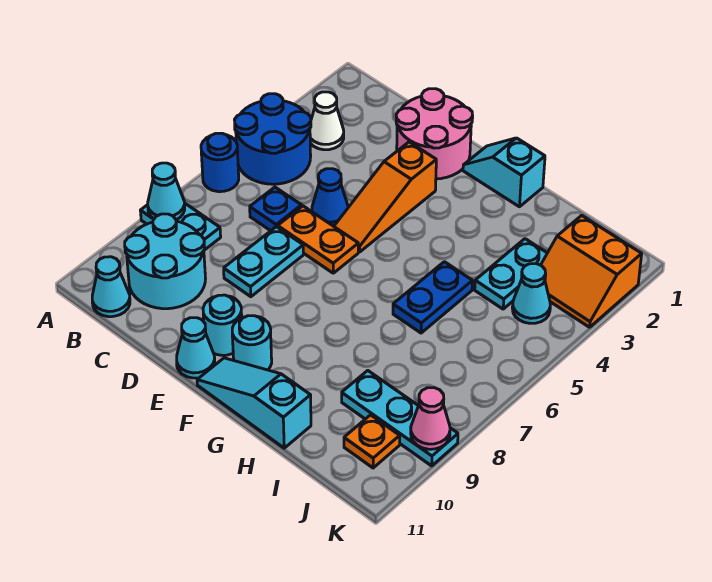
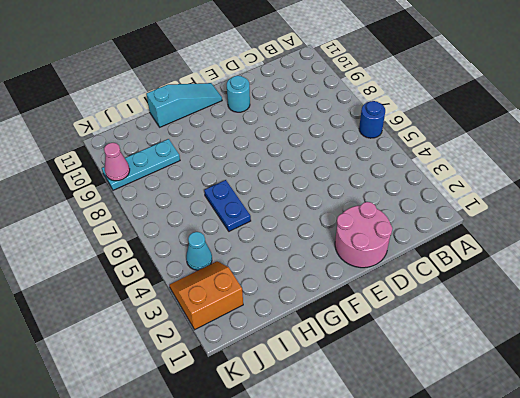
none -> blue round brick A4:B5 level 1
none -> cyan plate A8:B8 level 1
none -> white cone B3 level 1

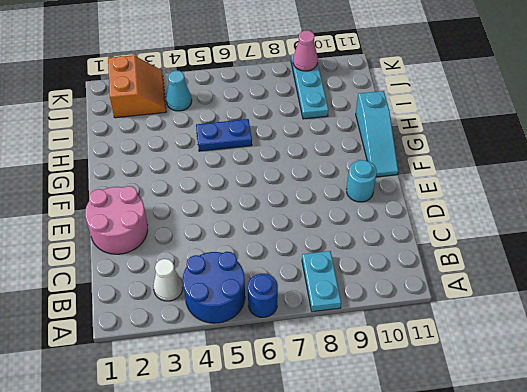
none -> cyan round brick B9:C10 level 1
none -> cyan cone B11 level 1
none -> blue plate C6 level 1

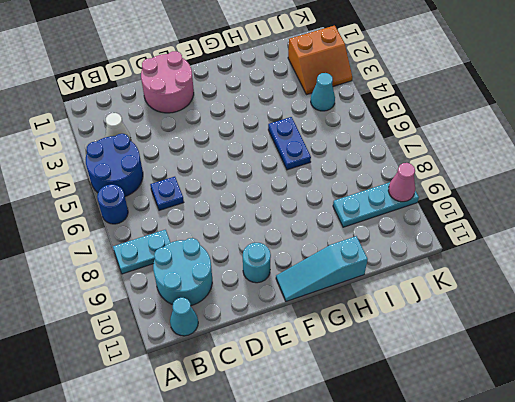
none -> blue cone D5 level 1
none -> orange plate D6:E6 level 1
none -> cyan plate D7:D8 level 1

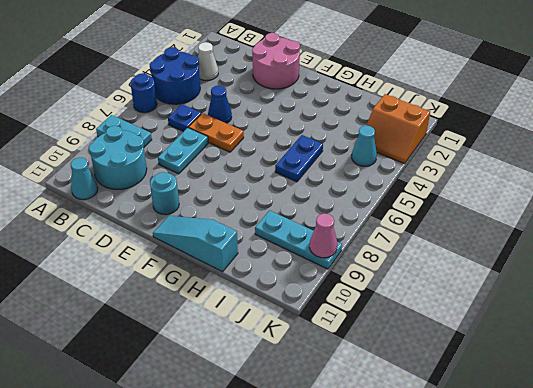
none -> orange slope E3:E5 level 1 top 3
none -> cyan cone E11 level 1
none -> cyan slope F1:G1 level 1 top G

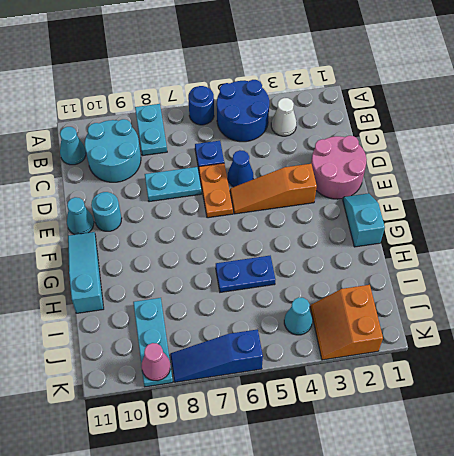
blue slope K6:K8 level 1 top 6 -> none
none -> cyan round brick F10 level 1
none -> cyan plate I3:I4 level 1
none -> orange plate J10 level 1

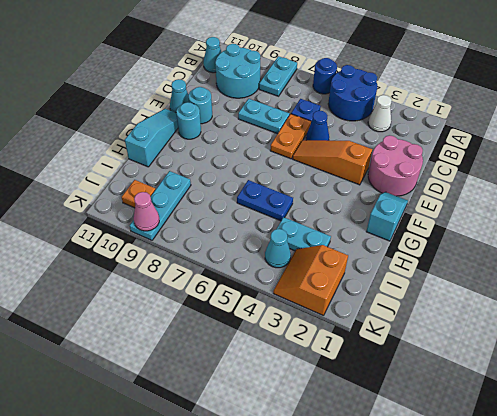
none -> cyan cone A8 level 2

